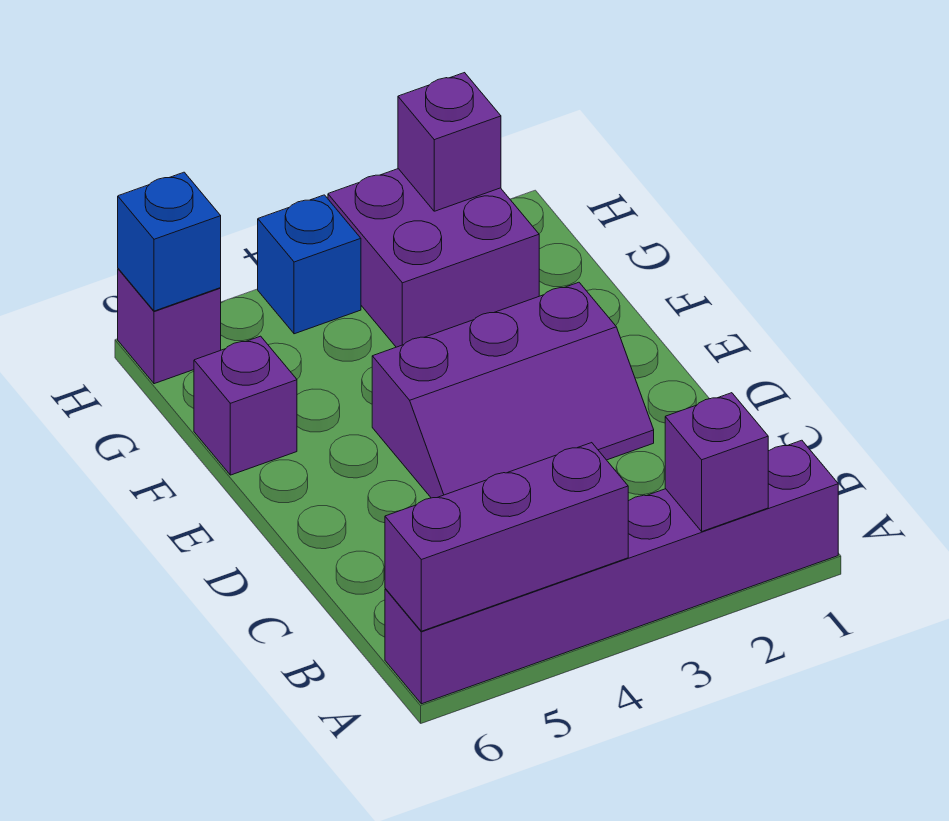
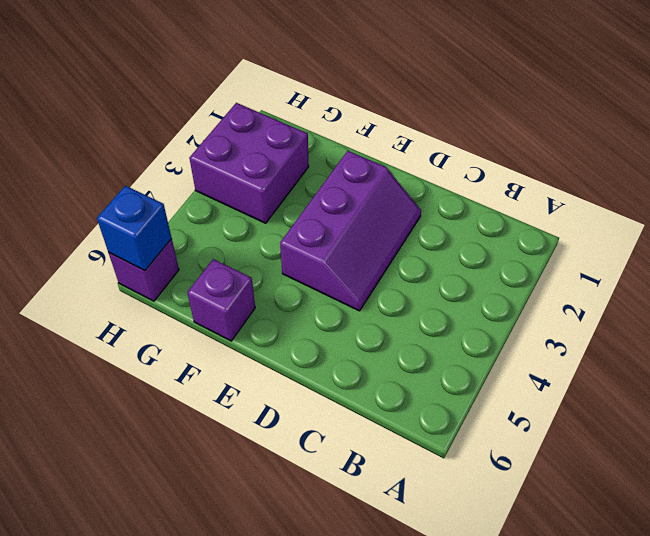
none -> purple brick A1:A6 level 1
none -> blue brick H4 level 1

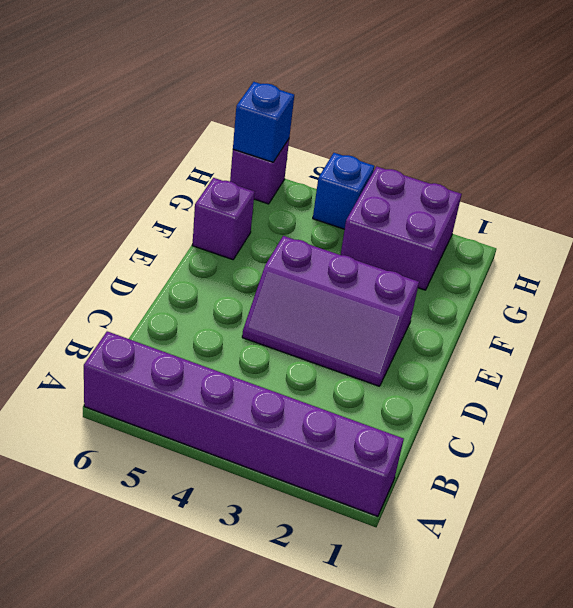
none -> purple brick A2 level 2
none -> purple brick A4:A6 level 2

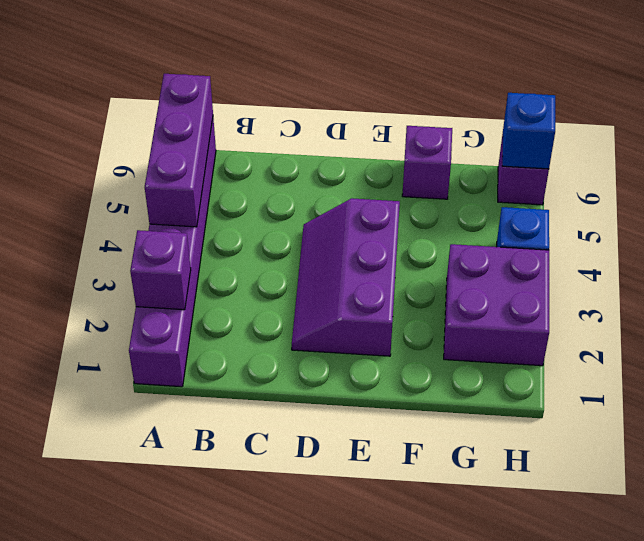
none -> purple brick H2 level 2

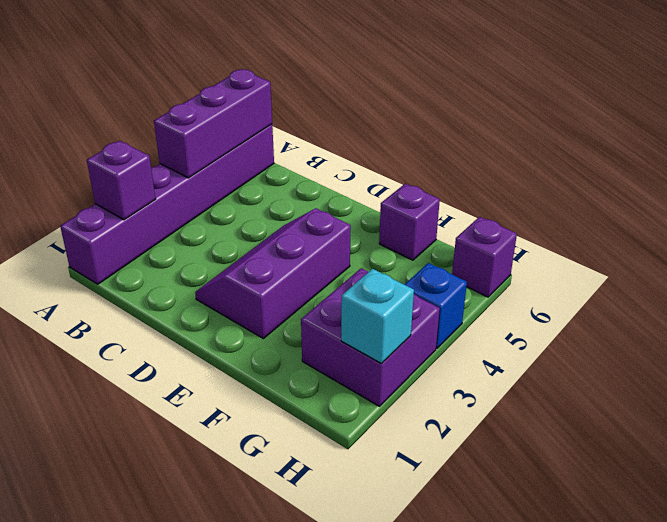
cyan brick H2 level 2 -> purple brick H2 level 2
none -> blue brick H6 level 2

